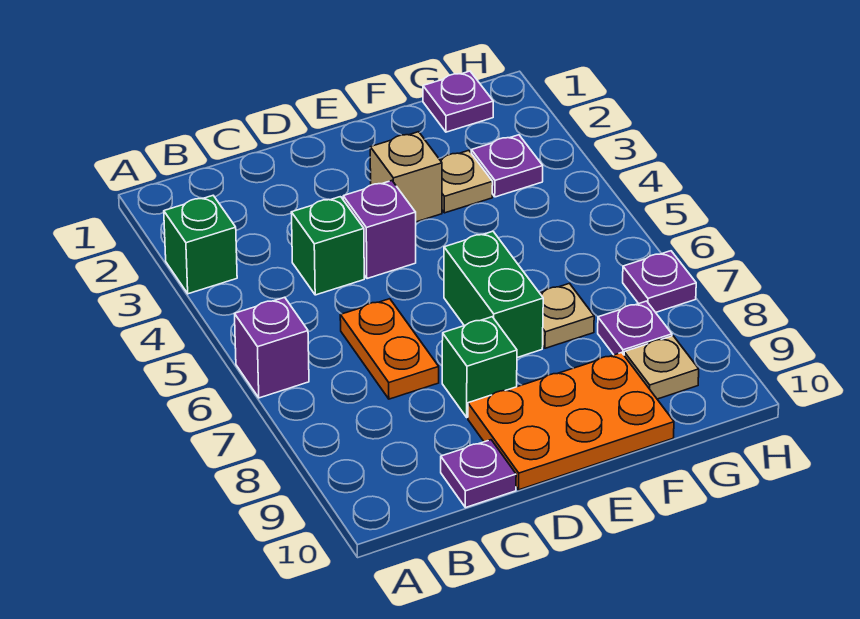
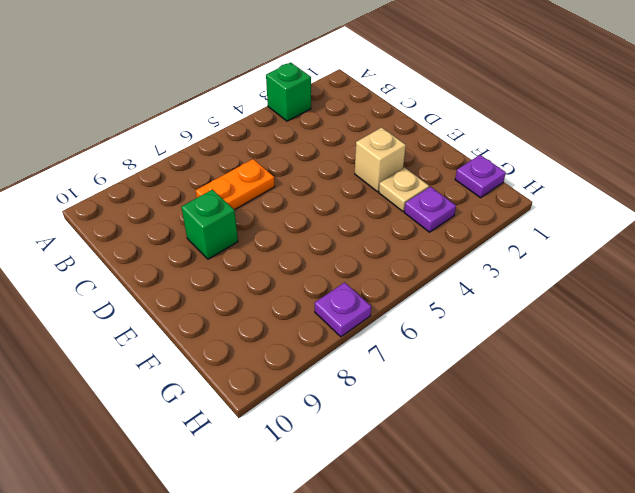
none -> purple brick A6 level 1
none -> green brick C4 level 1
none -> purple plate C10 level 1

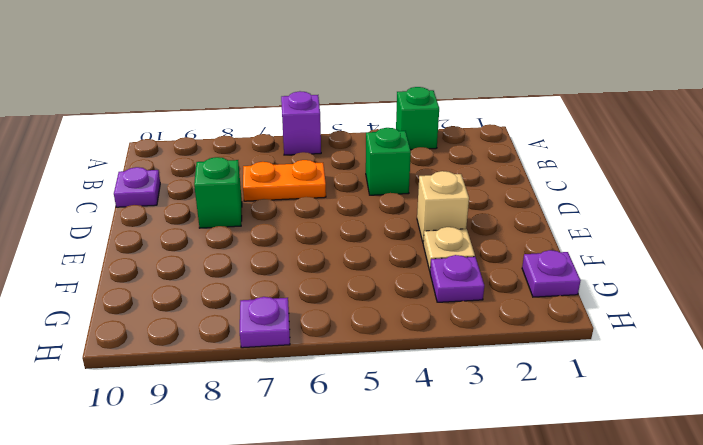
none -> purple brick D4 level 1
none -> orange plate D9:F10 level 1
none -> green brick E6:E7 level 1

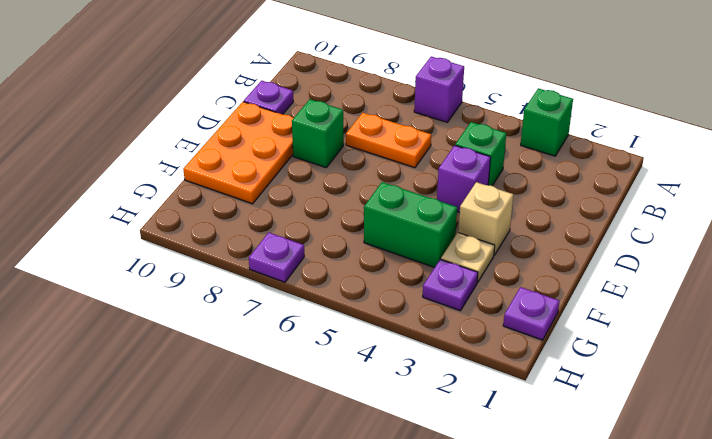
green brick F4:F5 level 1 -> green brick E6:E7 level 1
none -> tan plate F7 level 1
none -> purple plate G8 level 1
none -> tan plate G9 level 1

